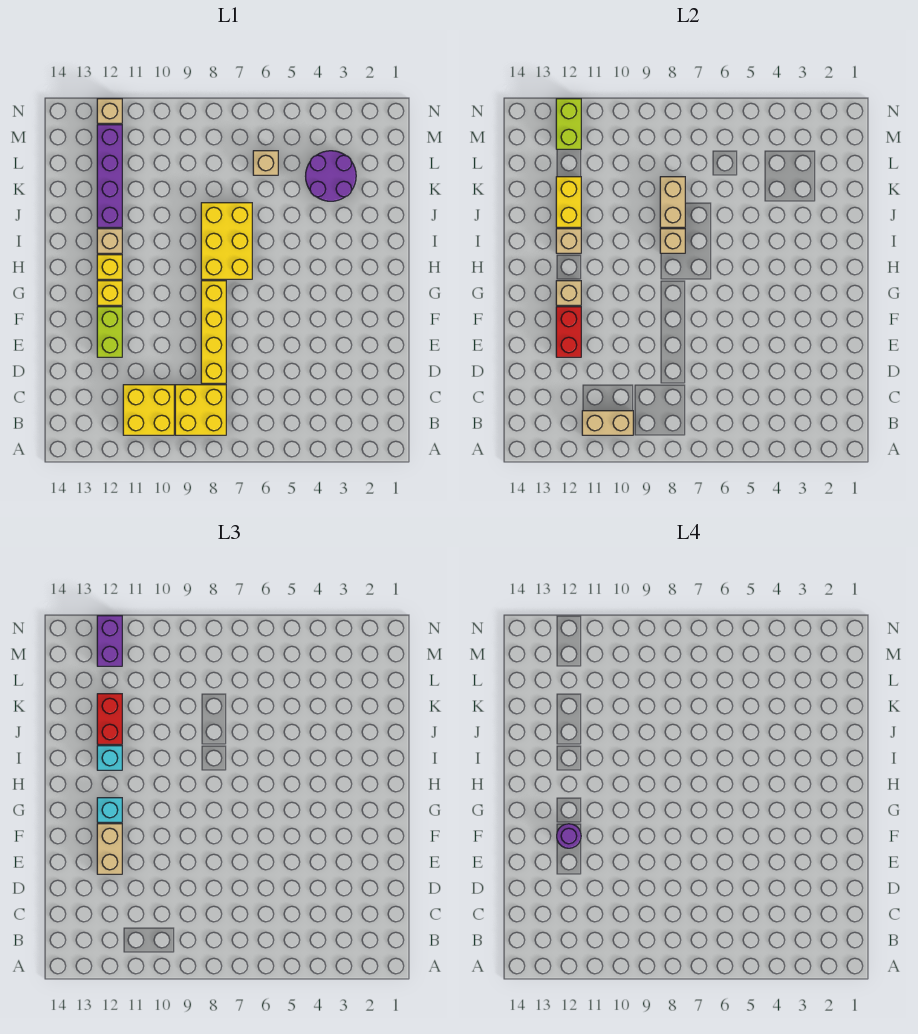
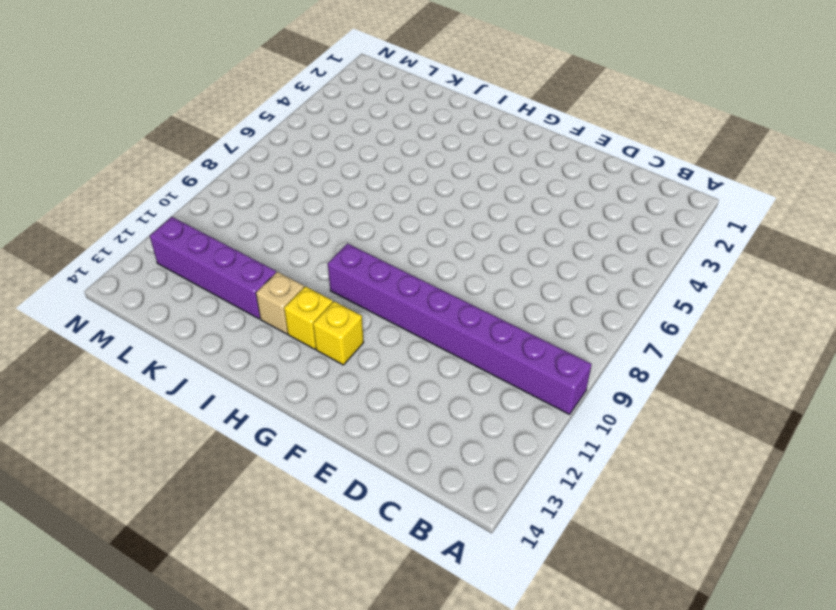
purple brick A10:H10 level 1 -> yellow brick B10:C11 level 1
none -> yellow brick B8:C9 level 1
none -> yellow brick D8:G8 level 1
none -> lime brick E12:F12 level 1

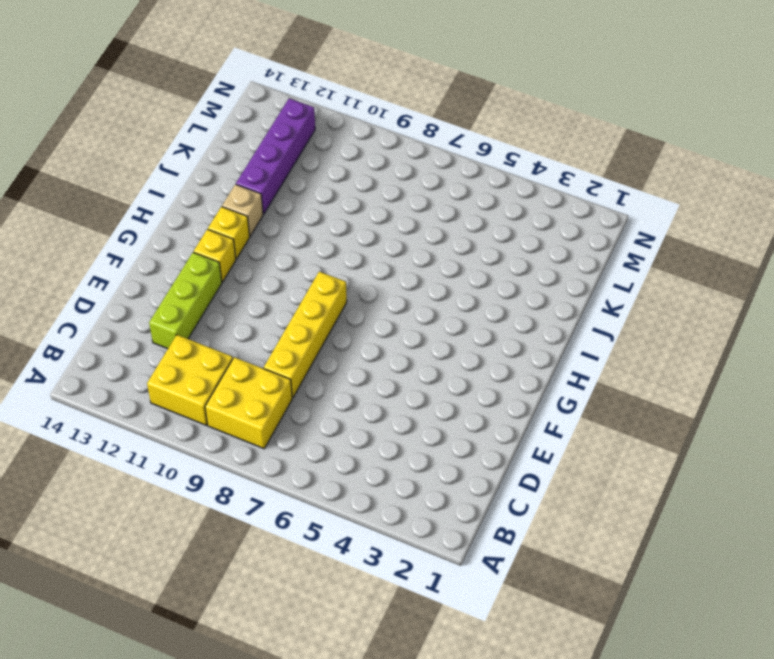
lime brick D12:F12 level 1 -> lime brick E12:F12 level 1
none -> yellow brick H7:J8 level 1
none -> purple round brick K3:L4 level 1
none -> tan brick L6 level 1

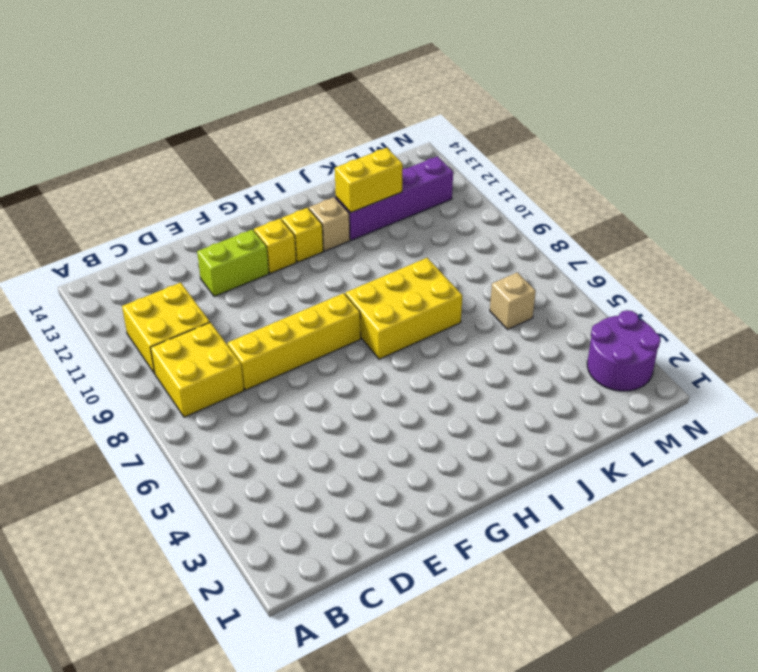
purple round brick M2:N3 level 1 -> purple round brick K3:L4 level 1
none -> tan brick N12 level 1
none -> tan brick B10:B11 level 2
none -> red brick E12:F12 level 2

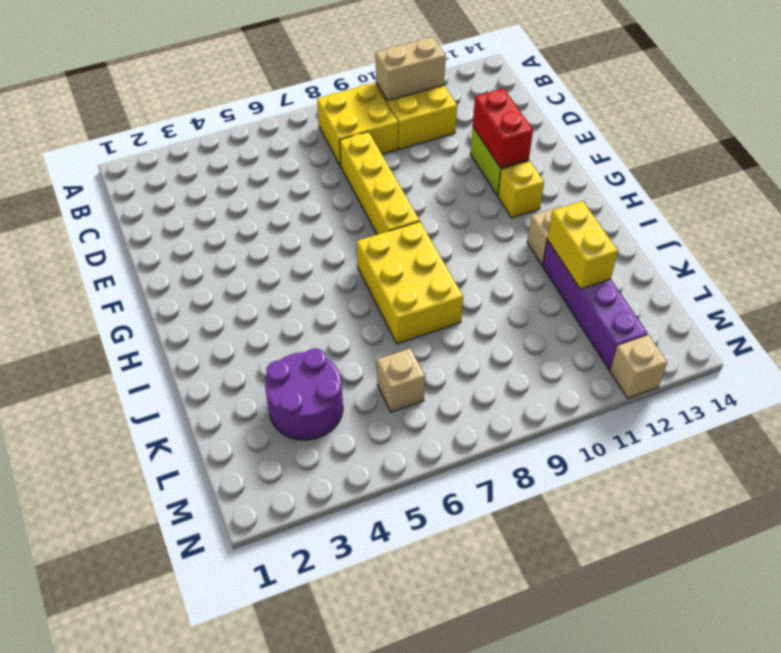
none -> yellow brick H12 level 1
none -> tan brick G12 level 2
none -> tan brick I8 level 2

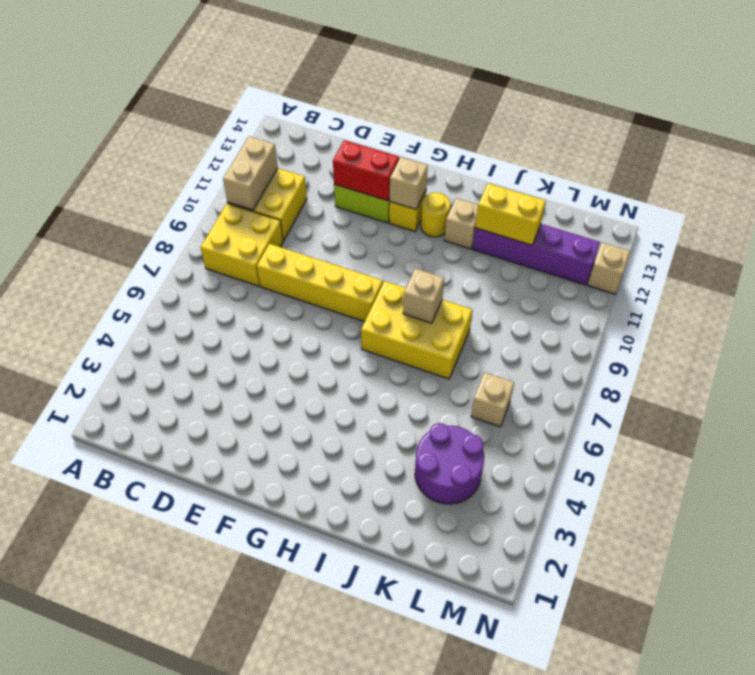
yellow round brick H12 level 1 -> yellow brick H12 level 1
none -> tan brick I12 level 2
none -> tan brick J8:K8 level 2
none -> lime brick M12:N12 level 2

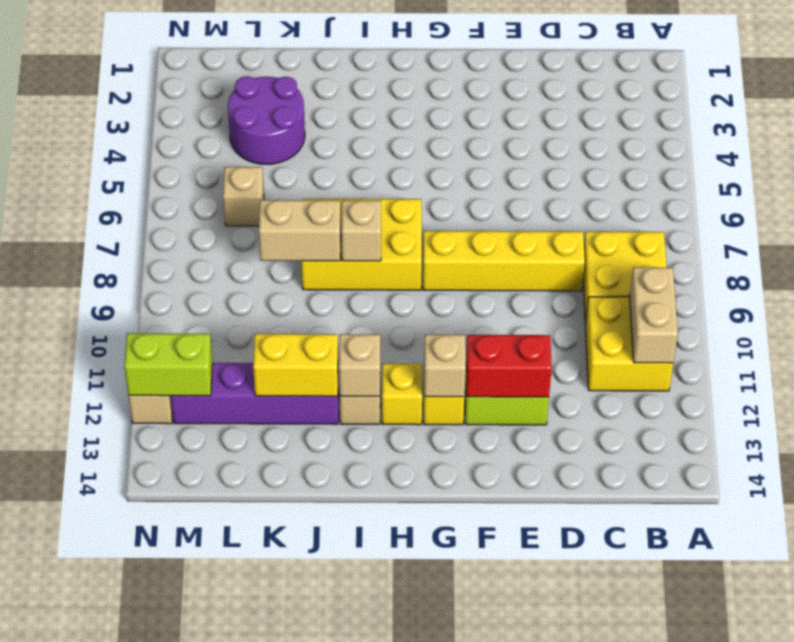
none -> tan brick E12:F12 level 3
none -> cyan brick G12 level 3
none -> cyan brick I12 level 3

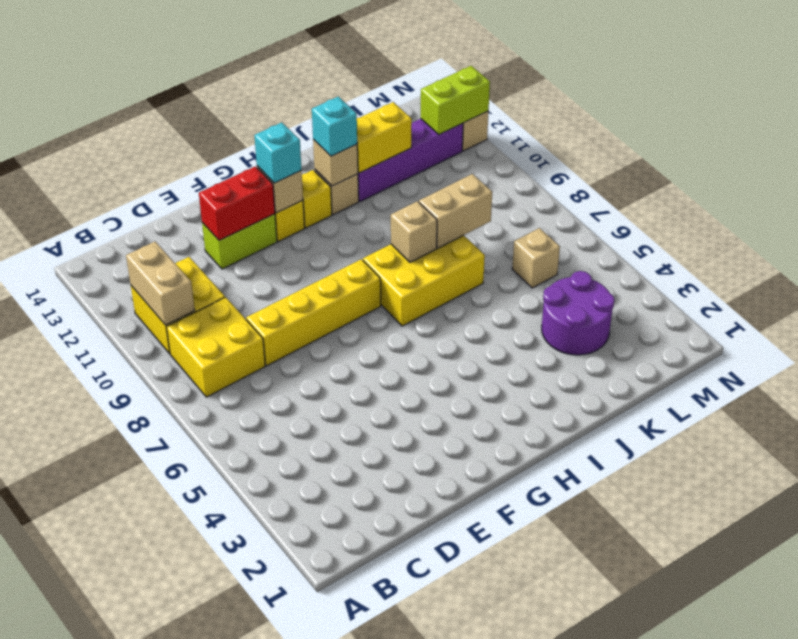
none -> tan brick E12:F12 level 3
none -> red brick J12:K12 level 3
none -> purple brick M12:N12 level 3

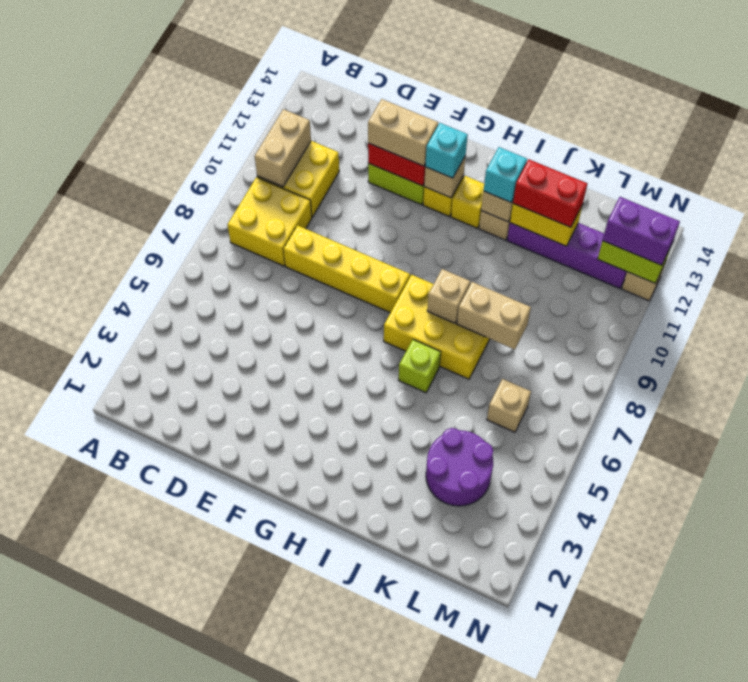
lime brick I6 level 1 -> none
none -> purple round brick F12 level 4

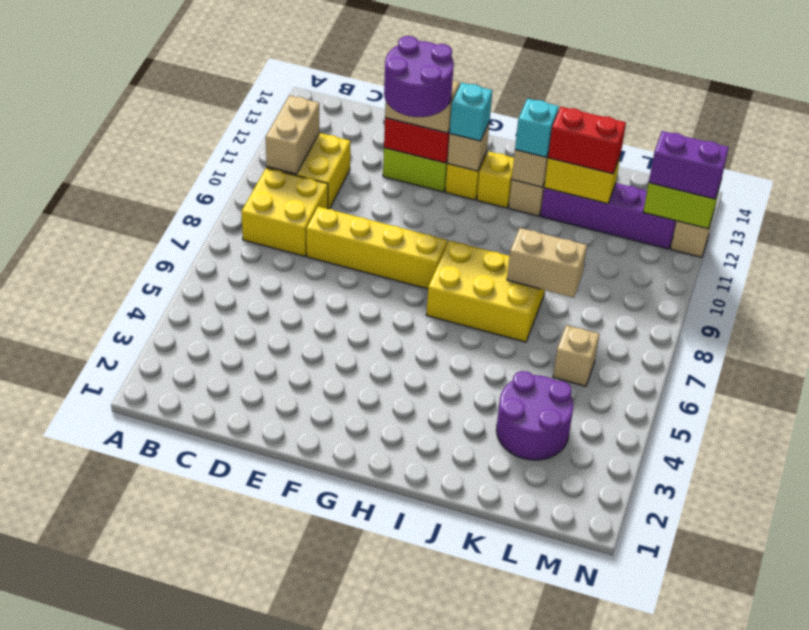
purple round brick E11:F12 level 4 -> purple round brick F12 level 4
none -> tan brick I8 level 2

